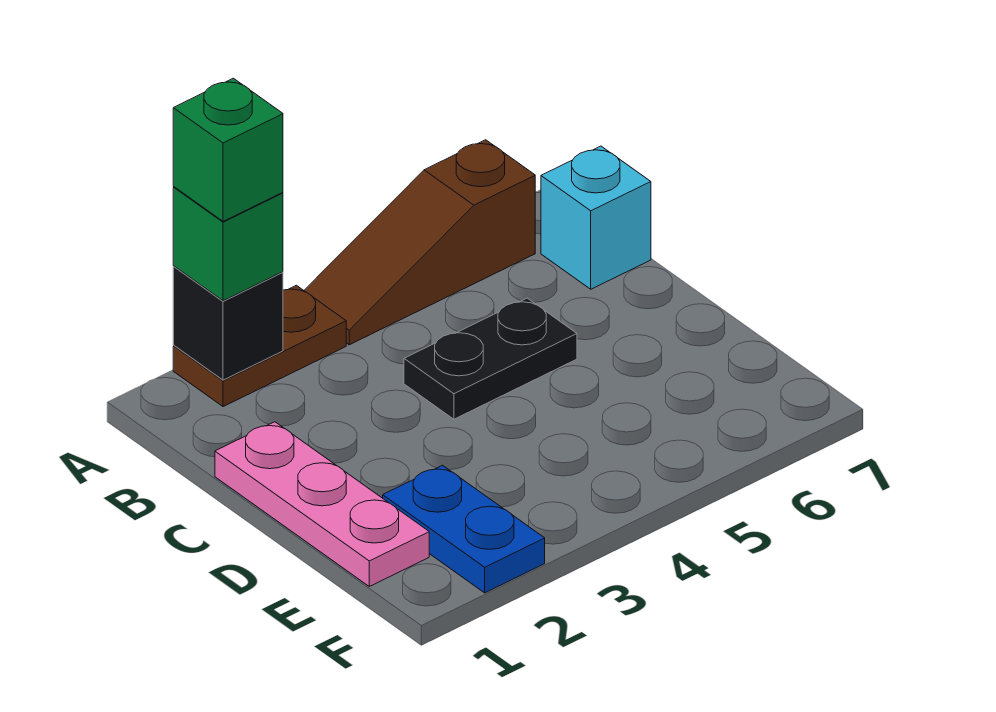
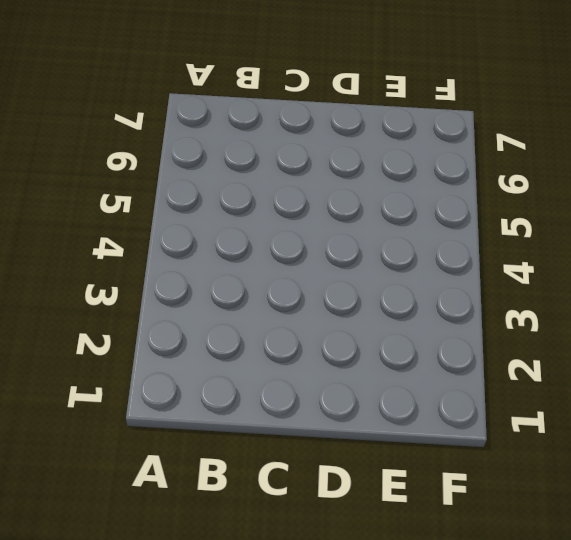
none -> brown plate A2:A3 level 1
none -> brown slope A4:A6 level 1 top 6

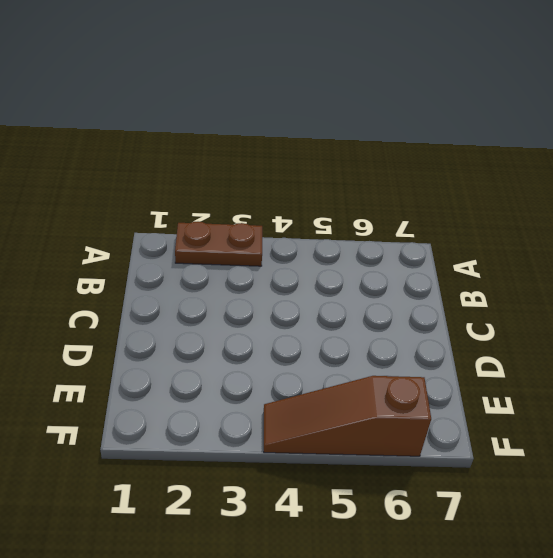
brown slope F4:F6 level 1 top 6 -> brown slope A4:A6 level 1 top 6
none -> cyan brick B7 level 1
none -> pink plate C1:E1 level 1

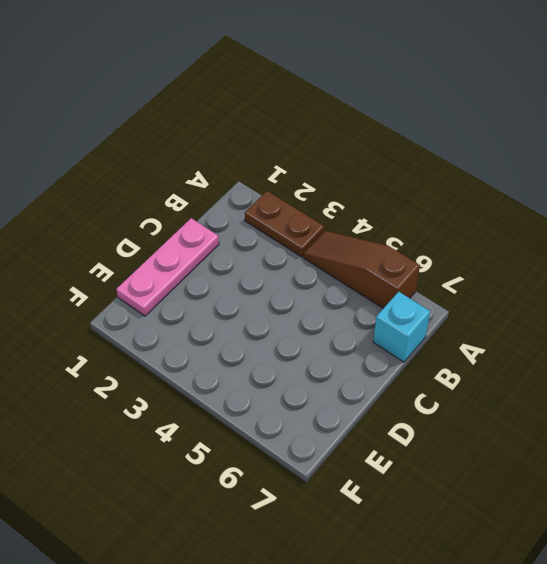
none -> black plate C4:C5 level 1
none -> blue plate E2:F2 level 1

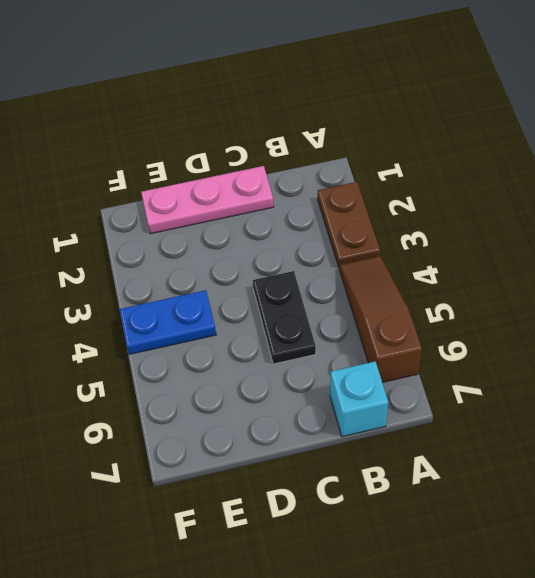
blue plate E4:F4 level 1 -> blue plate E2:F2 level 1
none -> black brick A2 level 2
none -> green brick A2 level 3

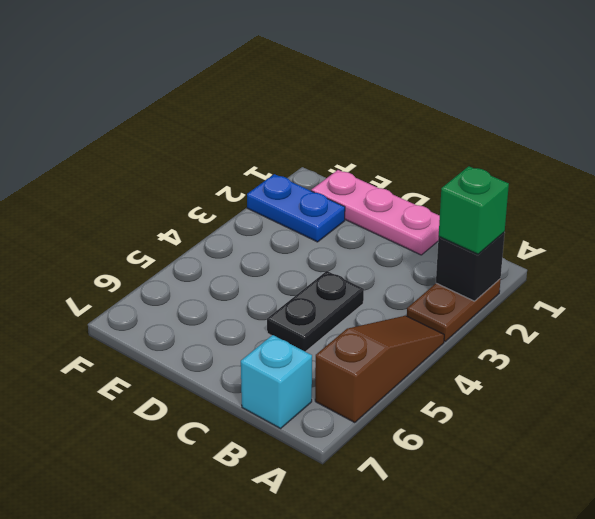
none -> green brick A2 level 4

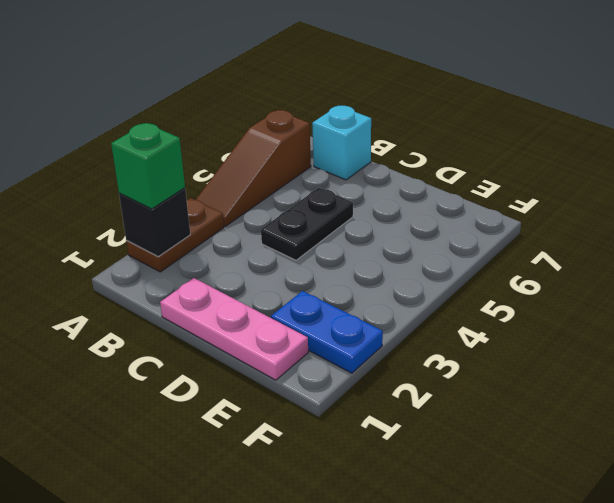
none -> green brick A2 level 4

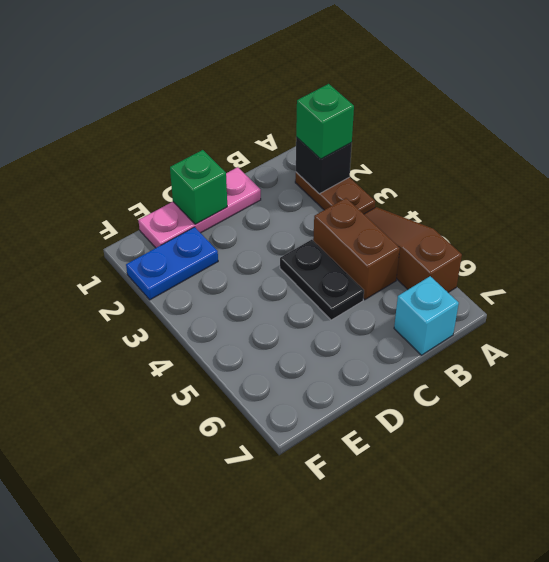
brown brick B4:B5 level 1 -> none
green brick D1 level 2 -> green brick A2 level 4

